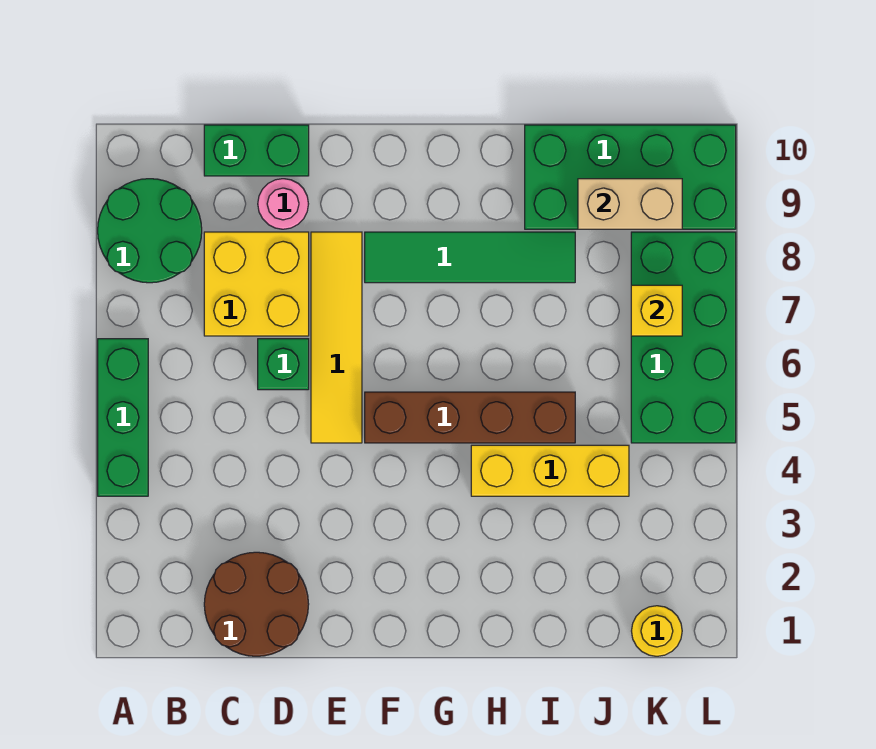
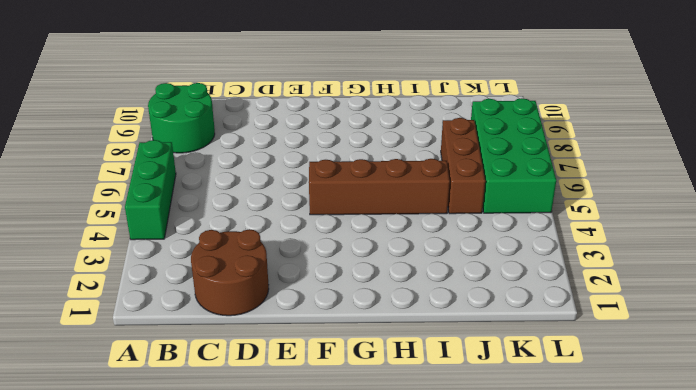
brown brick J5:J7 level 1 -> none
none -> yellow brick C7:D8 level 1
none -> green brick C10:D10 level 1
none -> green brick D6 level 1

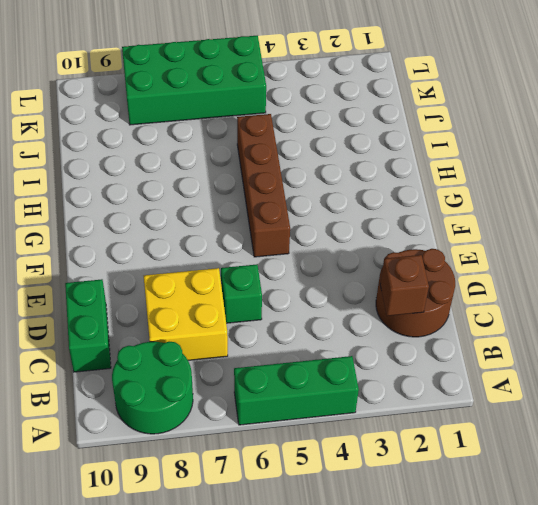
brown brick C2 level 2 -> none
none -> pink round brick D9 level 1
none -> yellow tile E5:E8 level 1
none -> green tile F8:I8 level 1

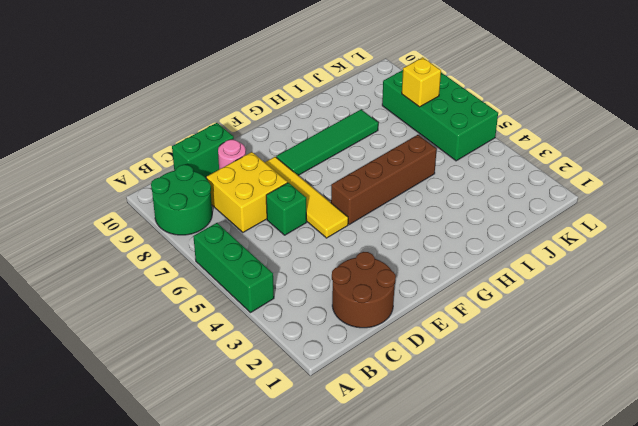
none -> yellow brick H4:J4 level 1
none -> green brick I9:L10 level 1
none -> yellow round brick K1 level 1

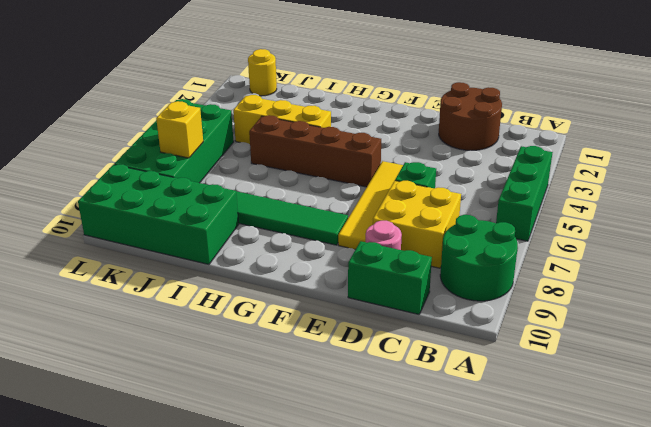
none -> tan brick J9:K9 level 2

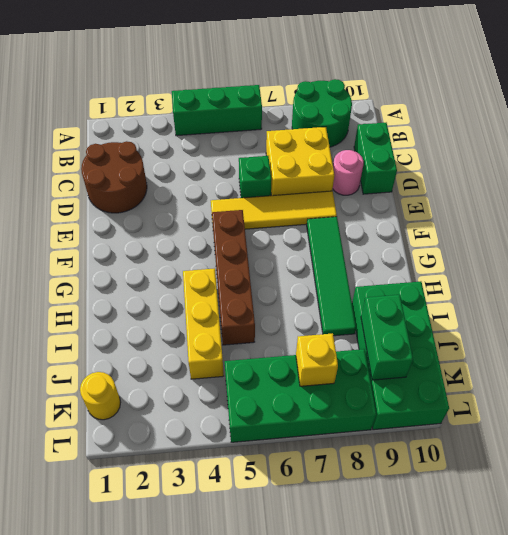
green brick J9:K9 level 2 -> tan brick J9:K9 level 2

